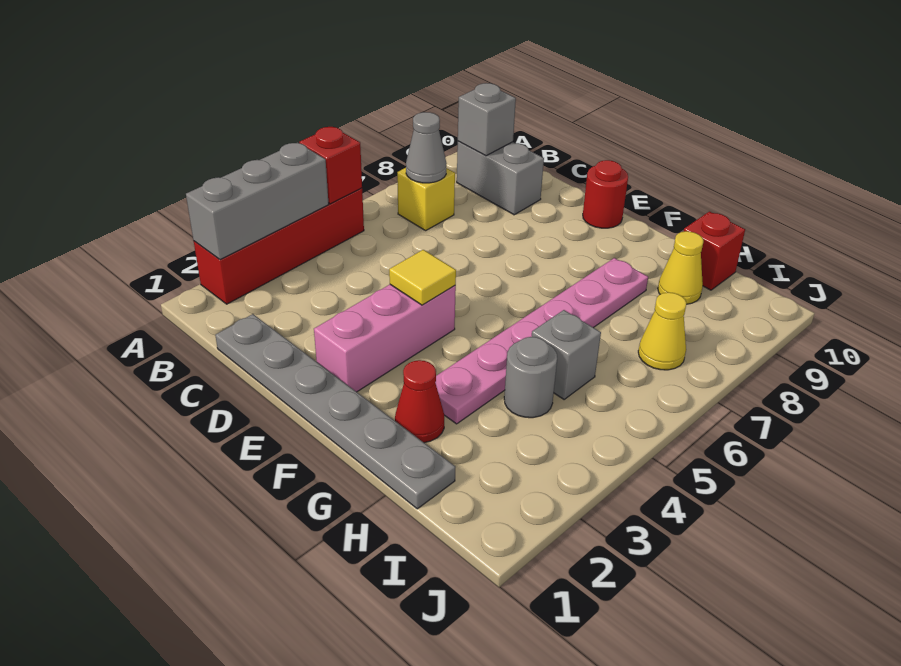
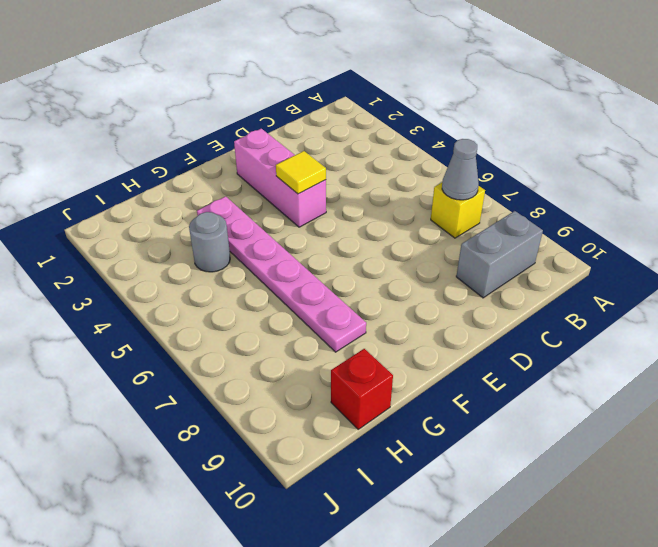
none -> red brick A2:A5 level 1
none -> grey plate C1:H1 level 1
none -> red round brick E10 level 1

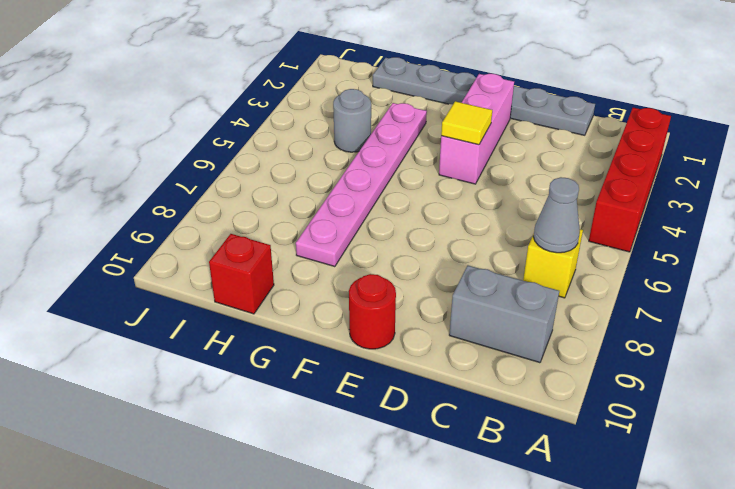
none -> red cone G2 level 1
none -> grey brick H5 level 1
none -> yellow cone H9 level 1

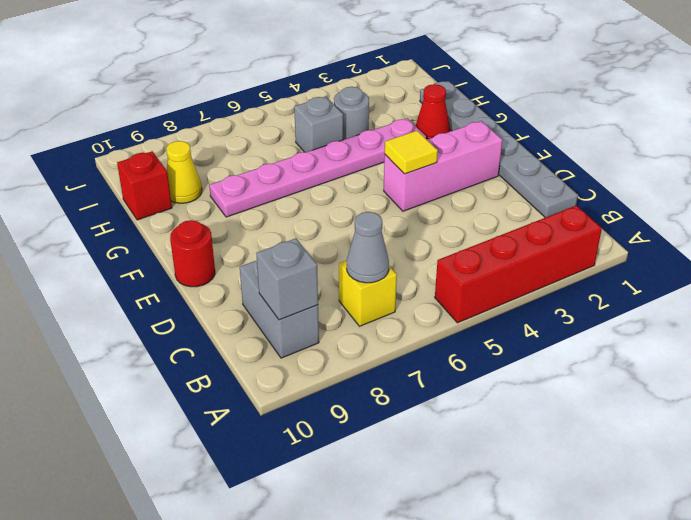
none -> yellow cone I7 level 1
none -> grey brick A2:A4 level 2
none -> red brick A5 level 2

